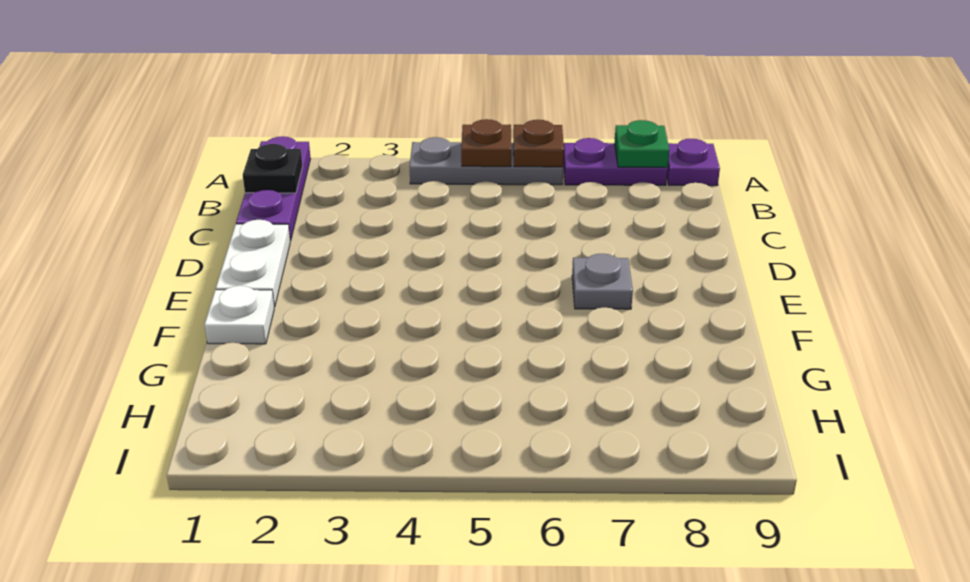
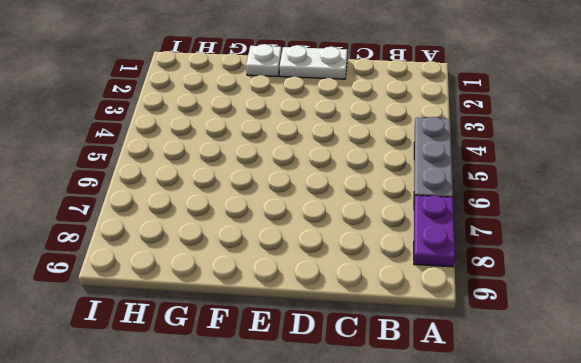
none -> purple plate A1:C1 level 1
none -> purple plate A9 level 1

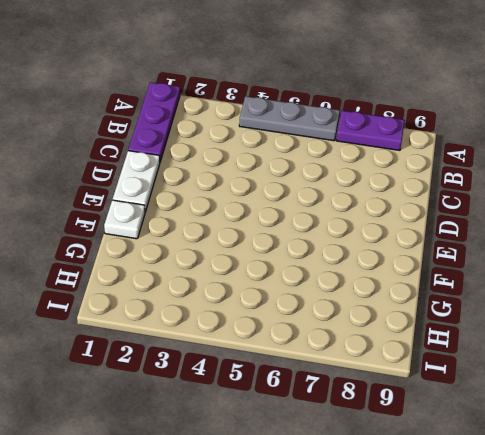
none -> purple plate A9 level 1
none -> grey plate E7 level 1

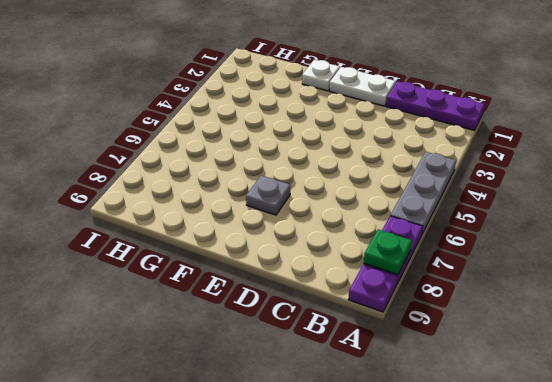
none -> brown plate A5 level 2
none -> brown plate A6 level 2

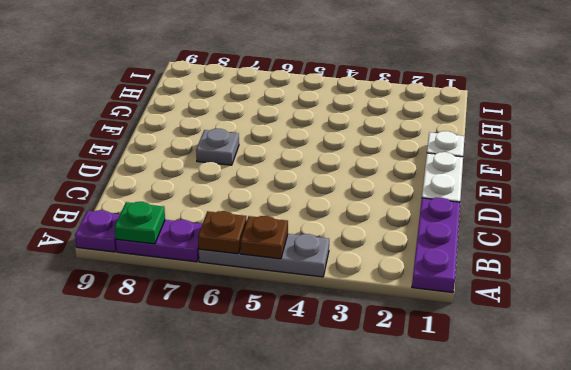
none -> black plate B1 level 2

